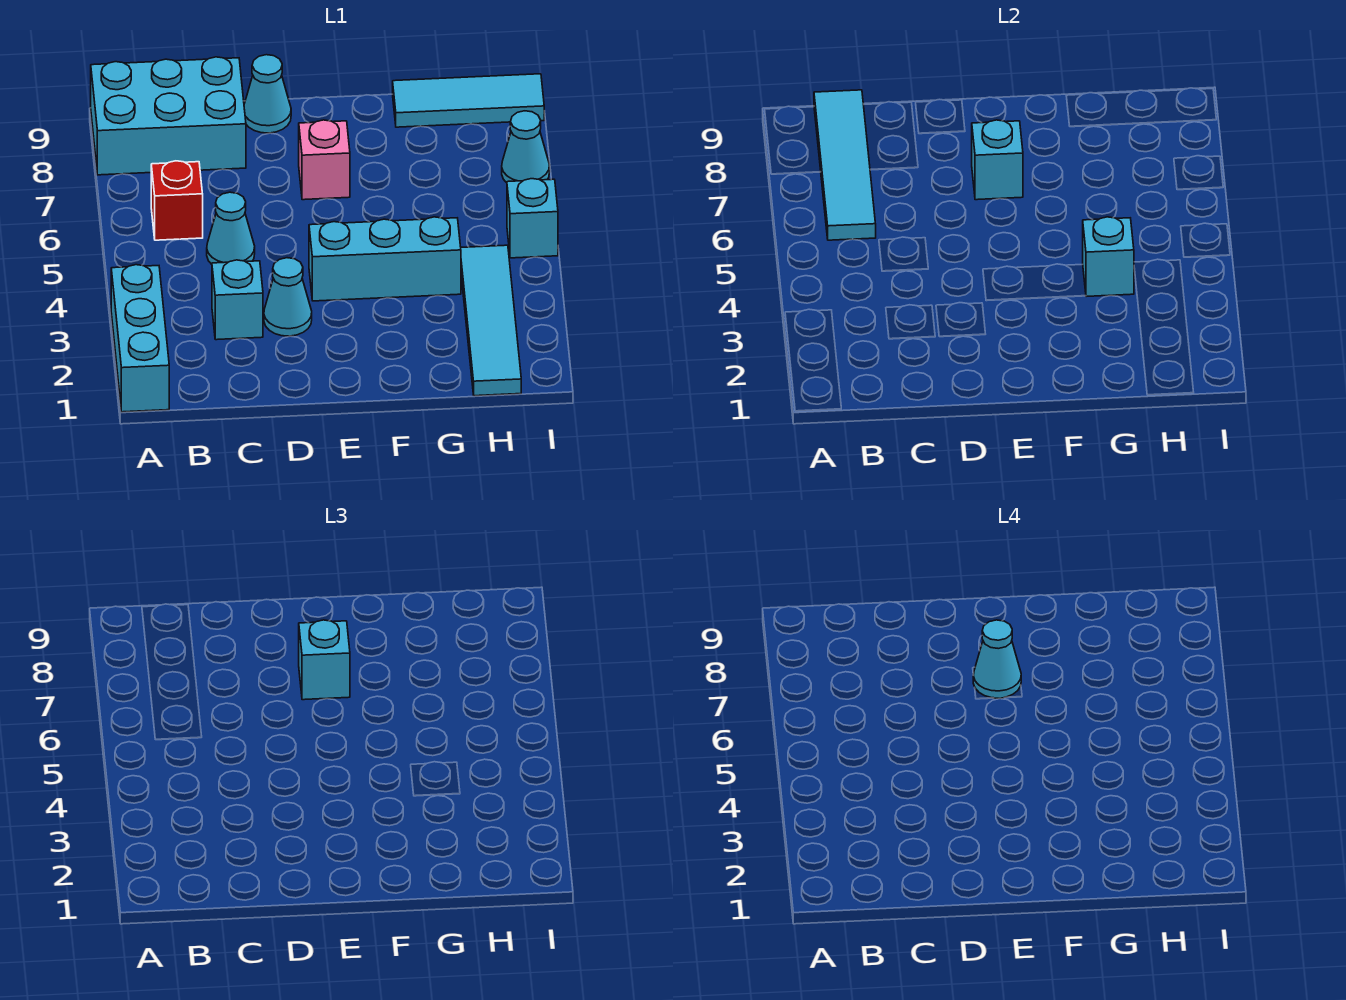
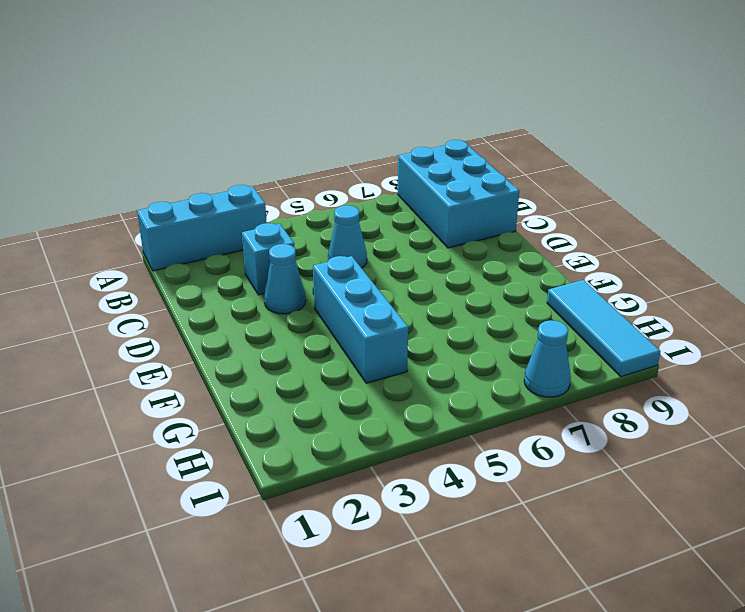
none -> red brick B6 level 1
none -> cyan cone D9 level 1
none -> pink brick E7 level 1

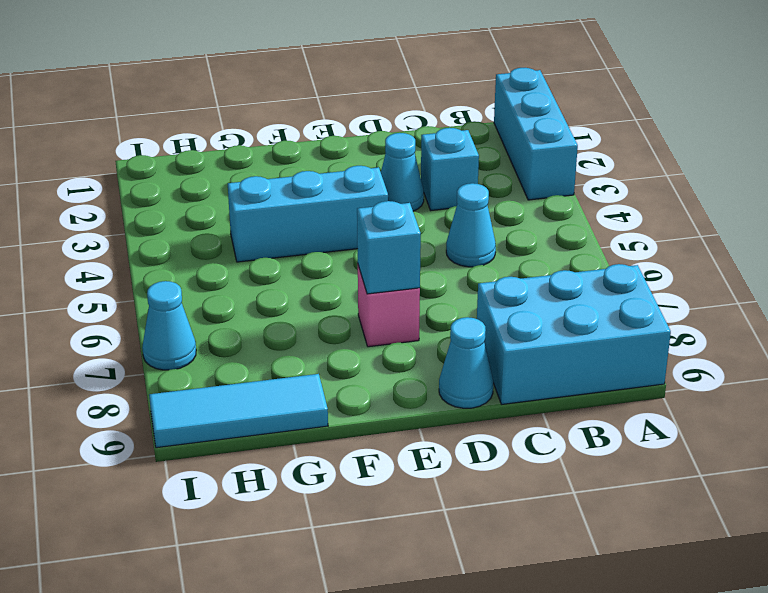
none -> red brick B6 level 1
none -> cyan tile H1:H4 level 1
none -> cyan brick I5 level 1

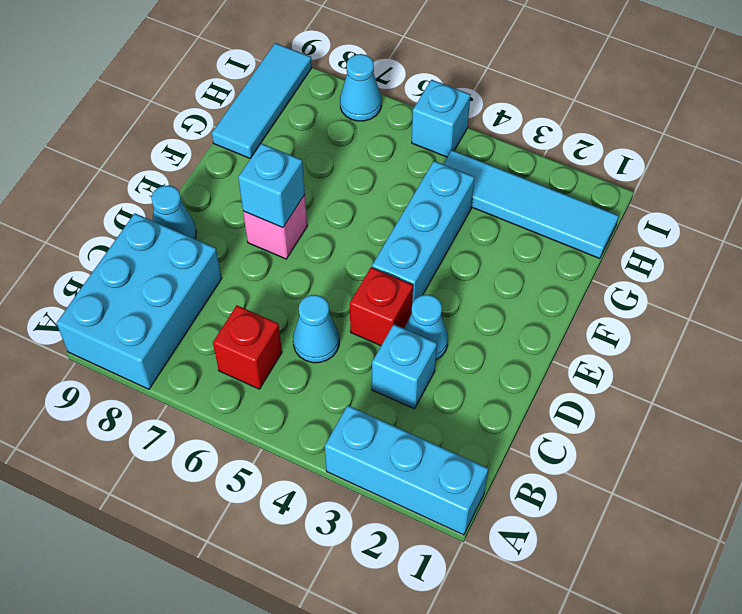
red brick D4 level 1 -> none
none -> cyan tile B6:B9 level 2
none -> cyan brick G4 level 2
none -> cyan brick E7 level 3

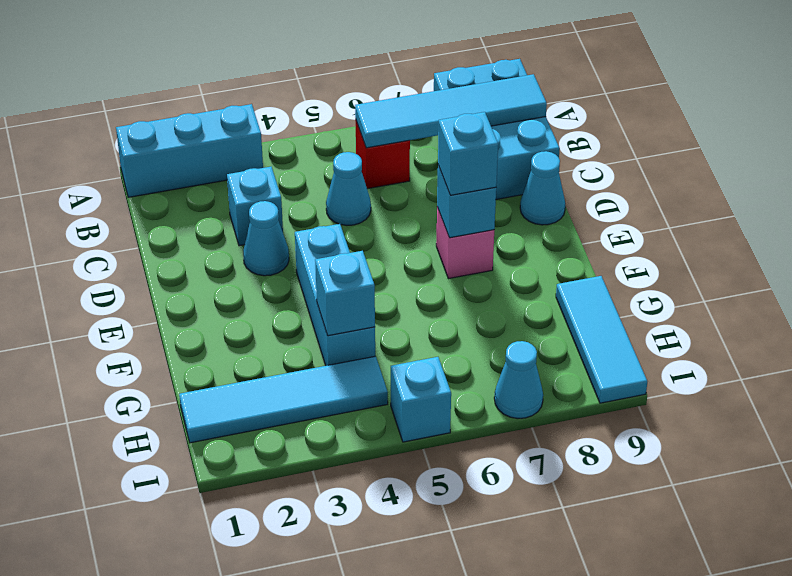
none -> cyan cone E7 level 4

